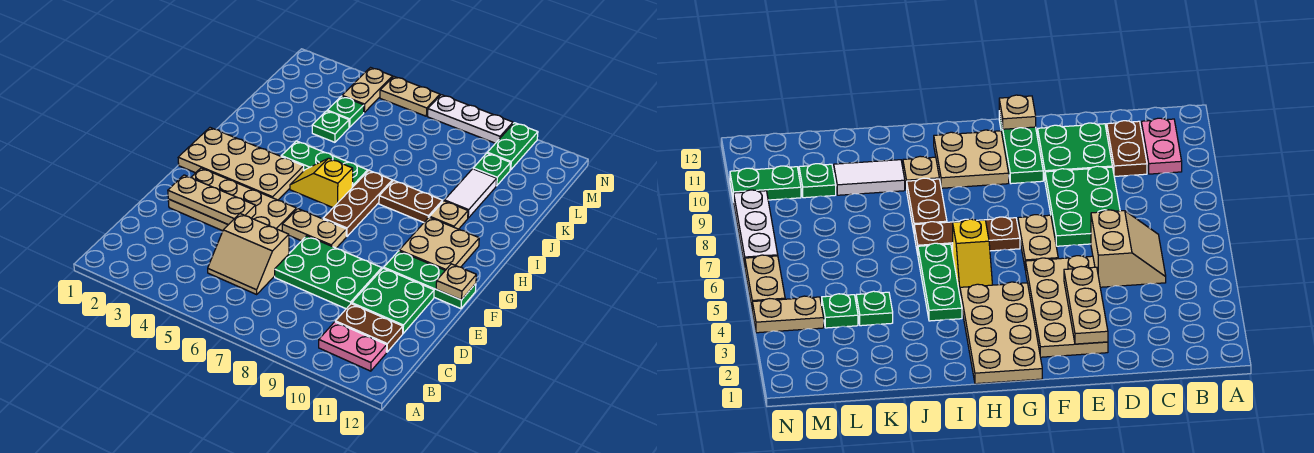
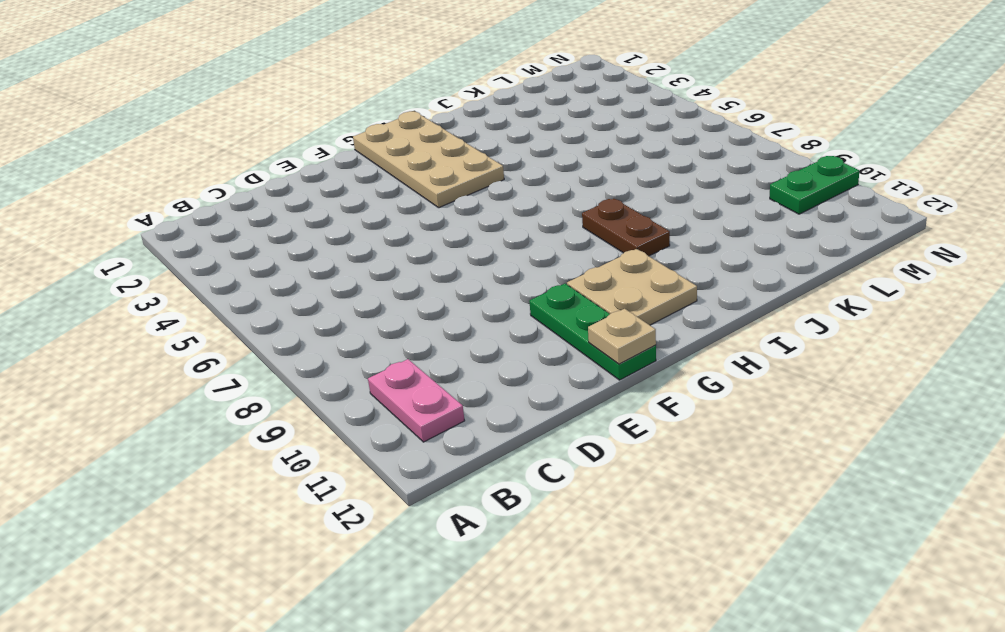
none -> tan slope C5:D6 level 1 top D
none -> brown plate C10:C11 level 1
none -> green plate D7:E9 level 1

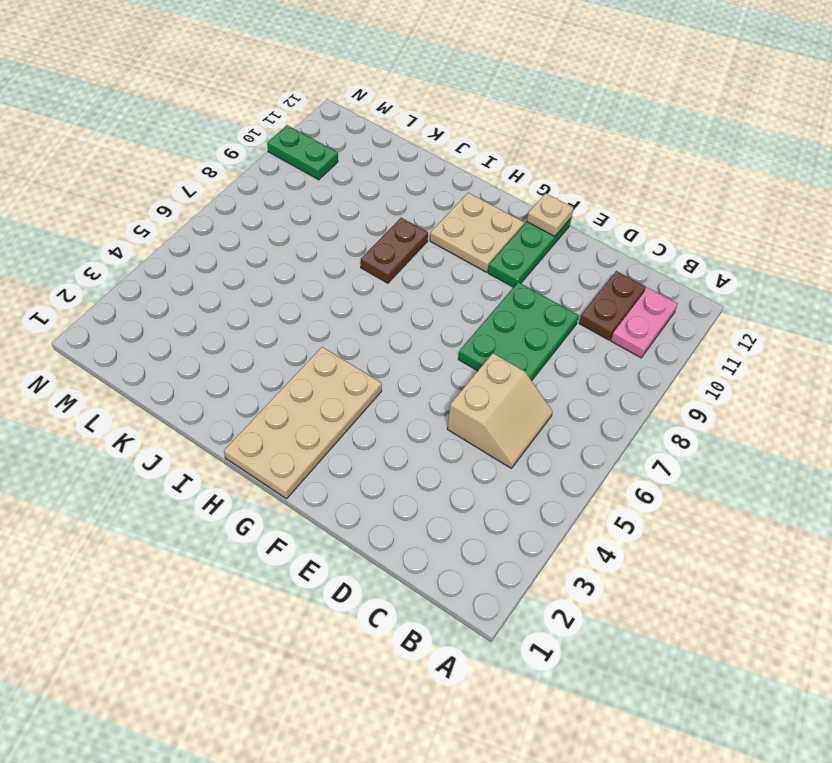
none -> green plate D10:E11 level 1
none -> tan plate E2:F5 level 1
none -> tan plate F6:F7 level 1

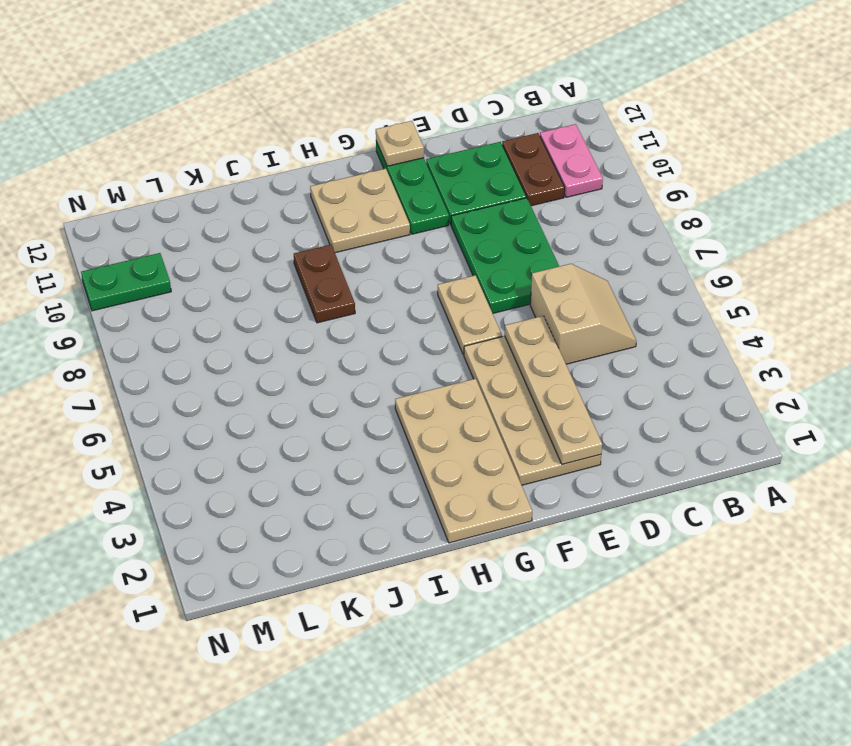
tan plate E2:E5 level 2 -> tan plate E2:E4 level 2
none -> brown plate G7:I7 level 1
none -> yellow slope H5:H6 level 1 top 6
none -> green plate I4:I6 level 1

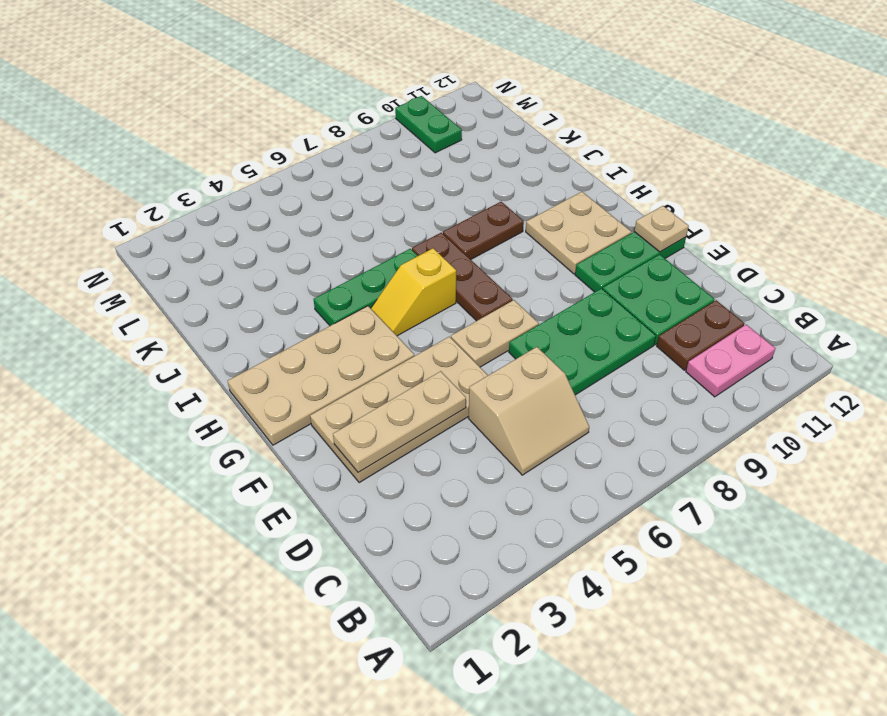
none -> tan plate I10 level 1
none -> white tile J10:K10 level 1
none -> green plate K4 level 1

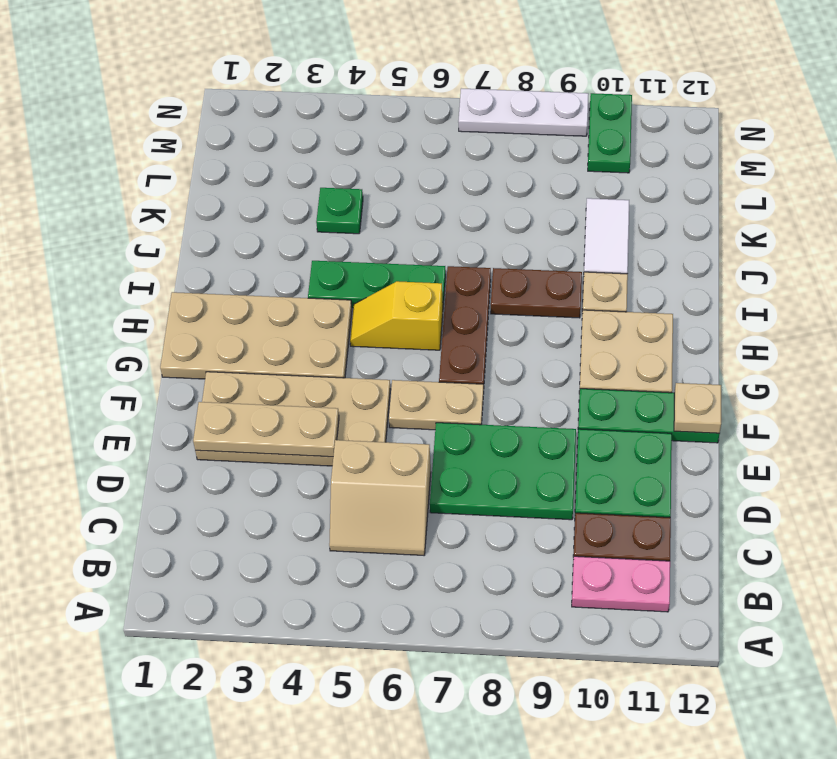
none -> green plate L4 level 1
none -> green plate L10 level 1
none -> tan plate M4:N4 level 1

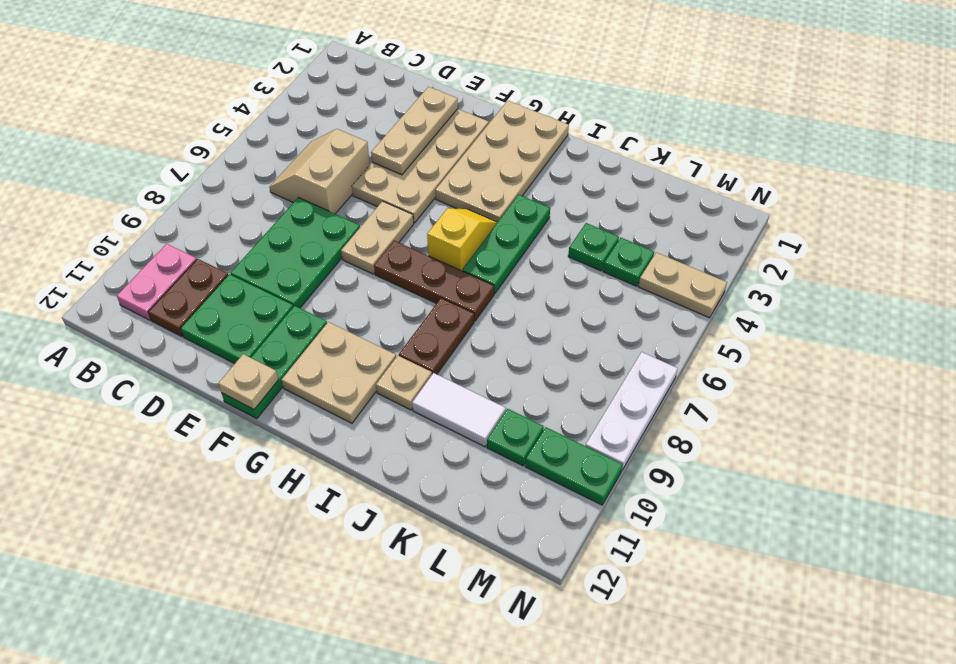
none -> tan plate N5:N6 level 1

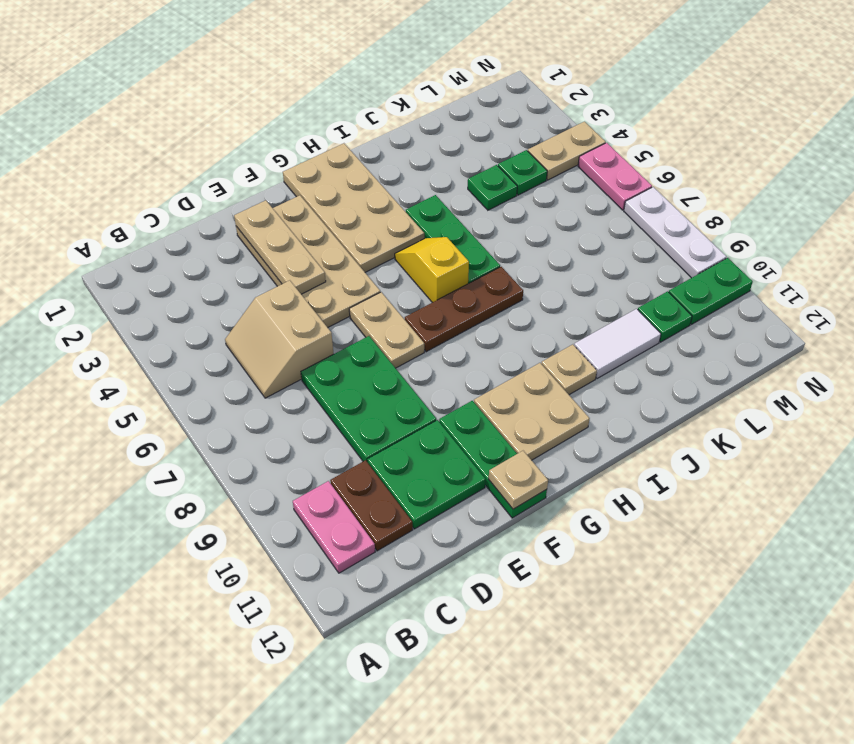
pink plate N5:N6 level 1 -> tan plate N5:N6 level 1
none -> brown plate I8:I9 level 1

